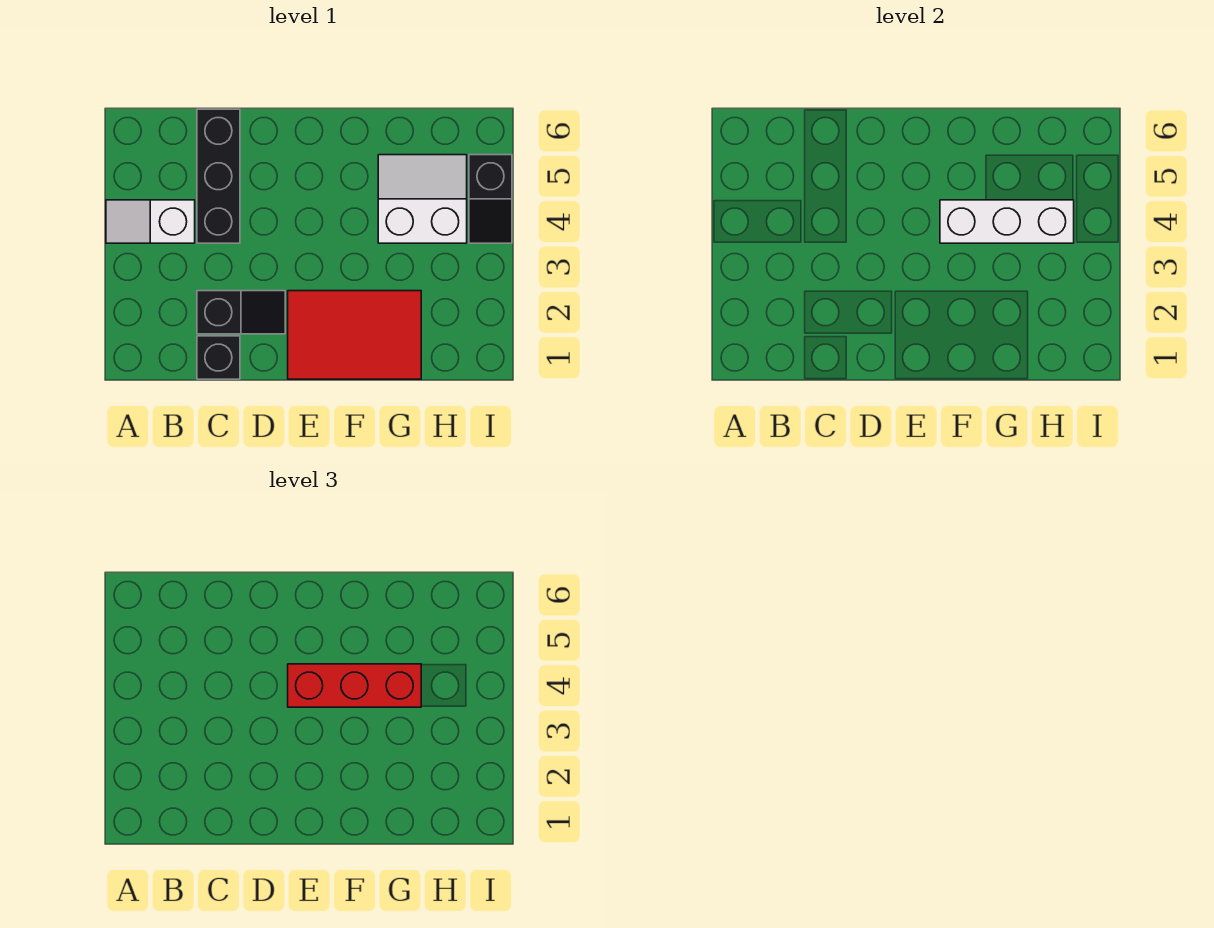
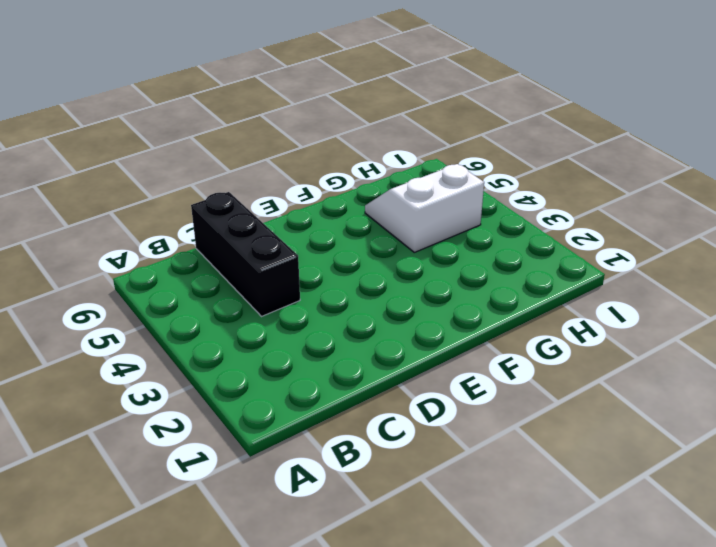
none -> white slope A4:B4 level 1 top B
none -> black brick C1 level 1

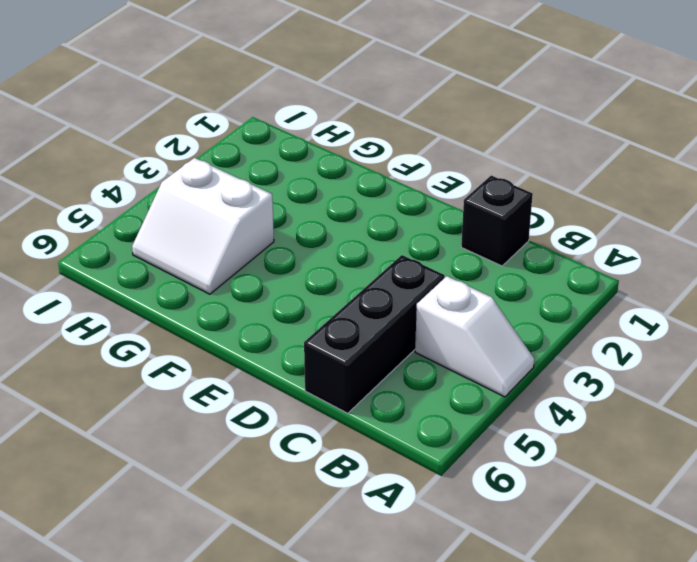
none -> black slope C2:D2 level 1 top C
none -> red tile E1:G2 level 1

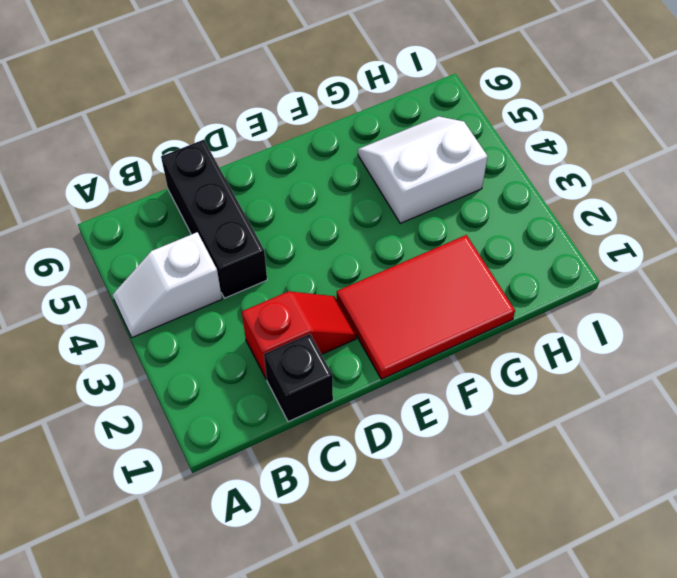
red slope C2:D2 level 1 top C -> black slope C2:D2 level 1 top C
none -> black slope I4:I5 level 1 top 5
none -> white brick F4:H4 level 2

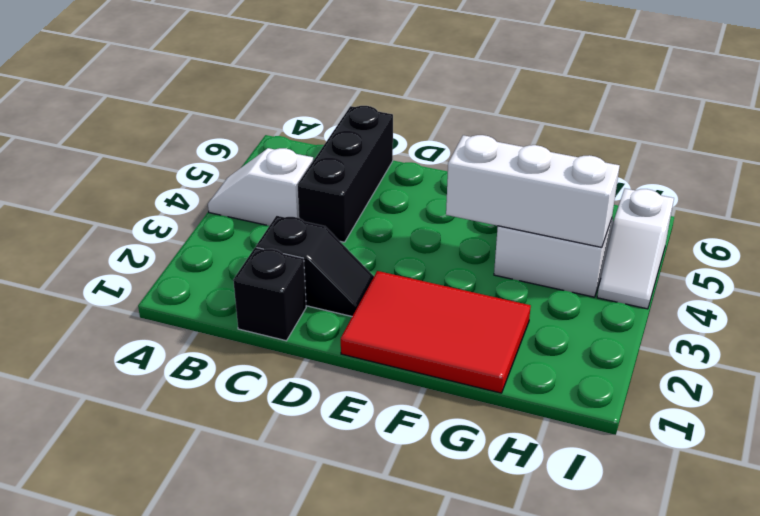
white slope I4:I5 level 1 top 5 -> black slope I4:I5 level 1 top 5
none -> red brick E4:G4 level 3

